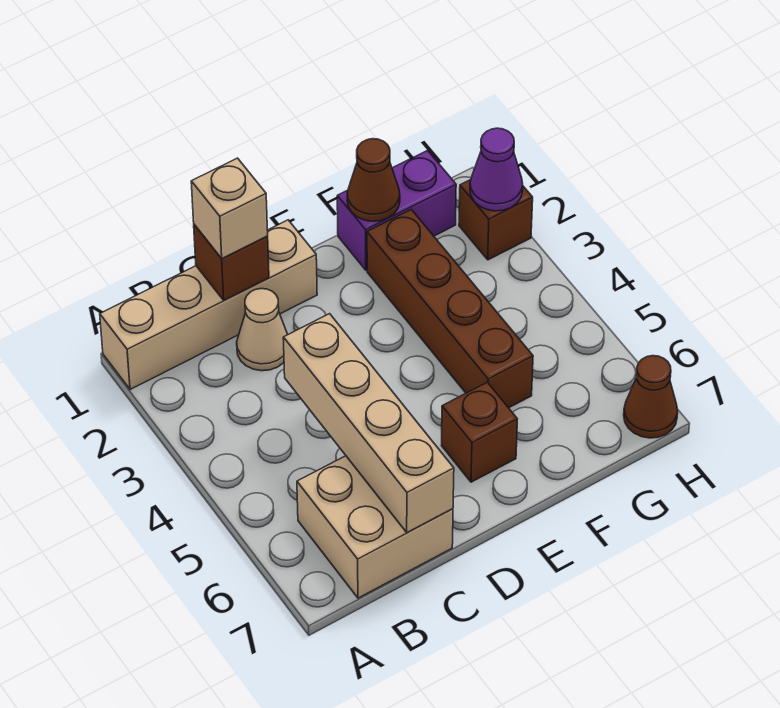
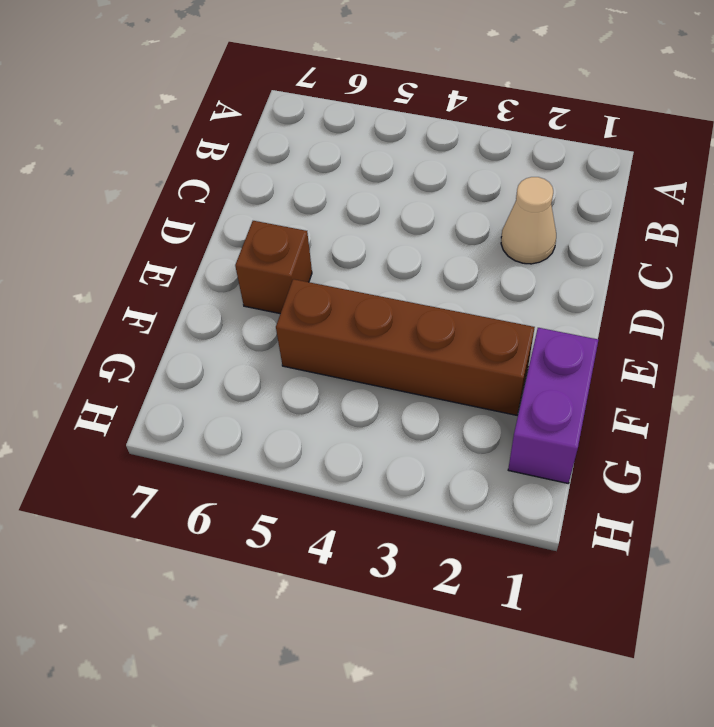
none -> tan brick A1:D1 level 1
none -> tan brick B6:C7 level 1
none -> brown brick H2 level 1

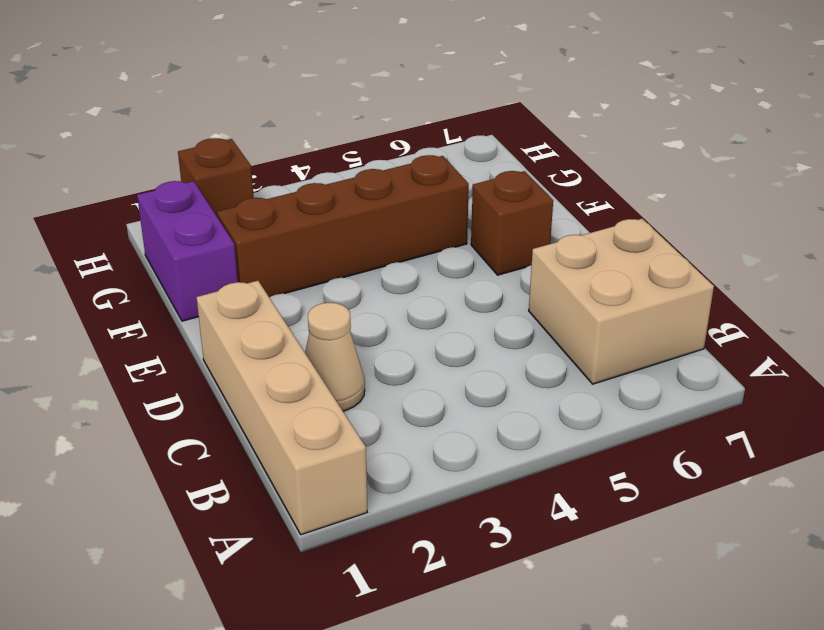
none -> brown cone H7 level 1
none -> brown brick C1 level 2
none -> tan brick C4:C7 level 2

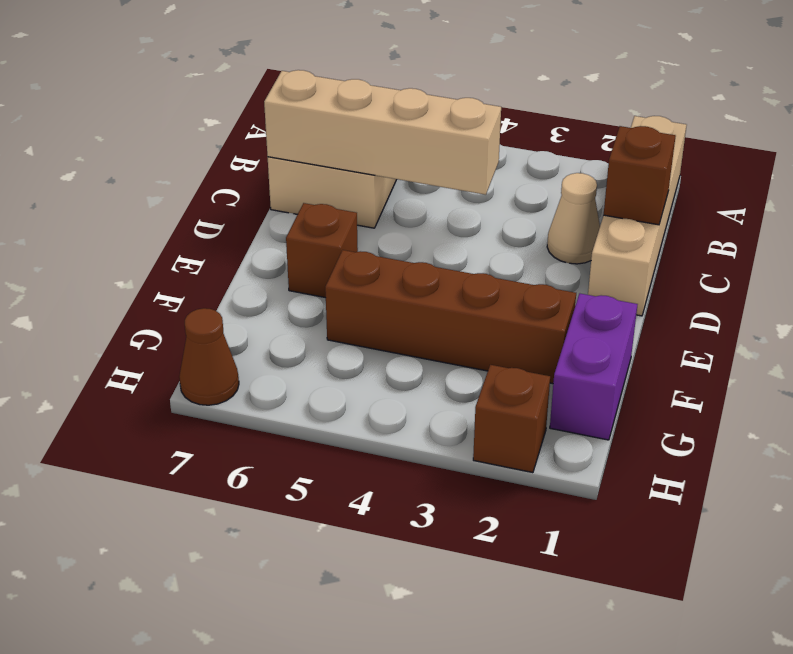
none -> brown cone F1 level 2
none -> purple cone H2 level 2
none -> tan brick C1 level 3

